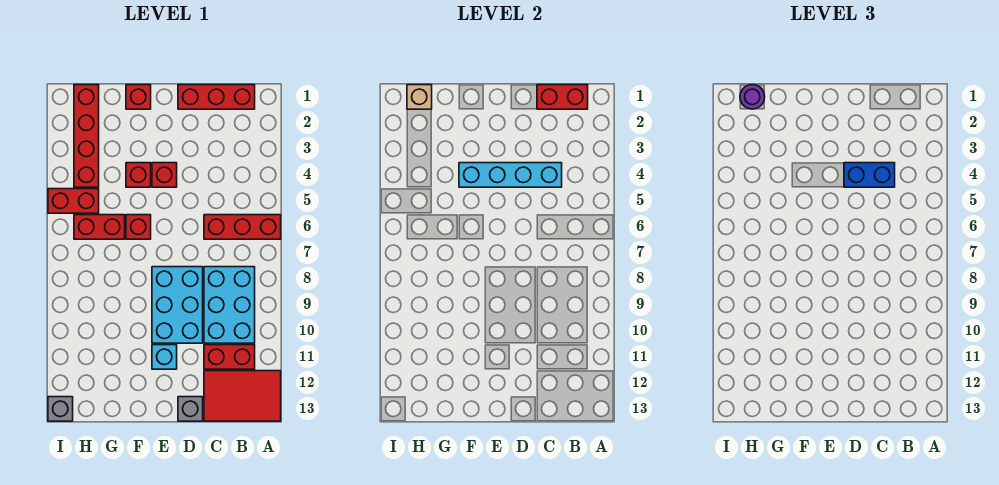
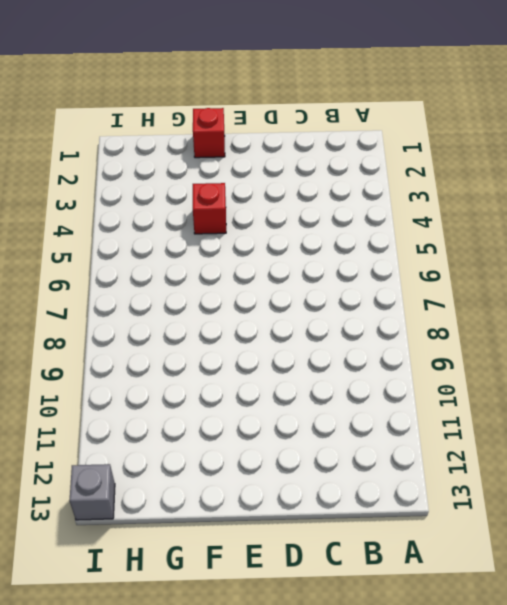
none -> red brick A6:C6 level 1
none -> red tile A12:C13 level 1
none -> red brick B1:D1 level 1

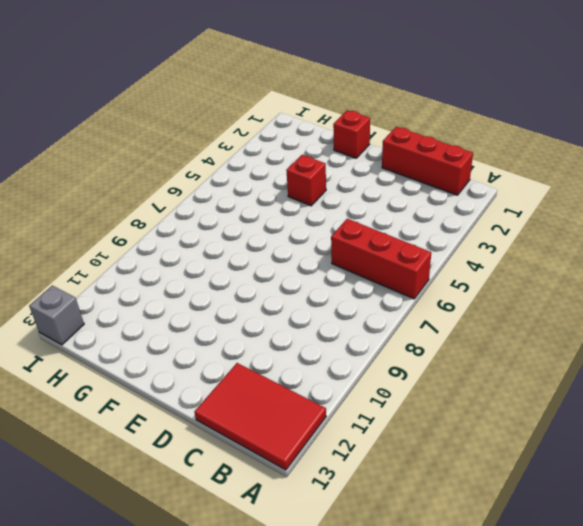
none -> cyan brick B8:C10 level 1
none -> red brick B11:C11 level 1
none -> cyan brick D8:E10 level 1

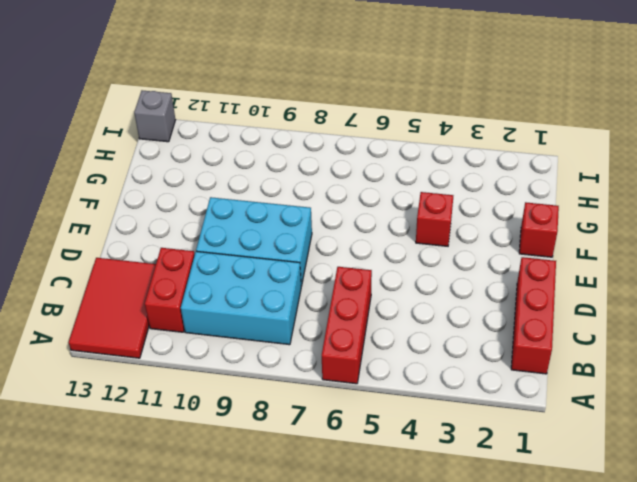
none -> grey brick D13 level 1
none -> red brick E4 level 1
none -> cyan brick E11 level 1

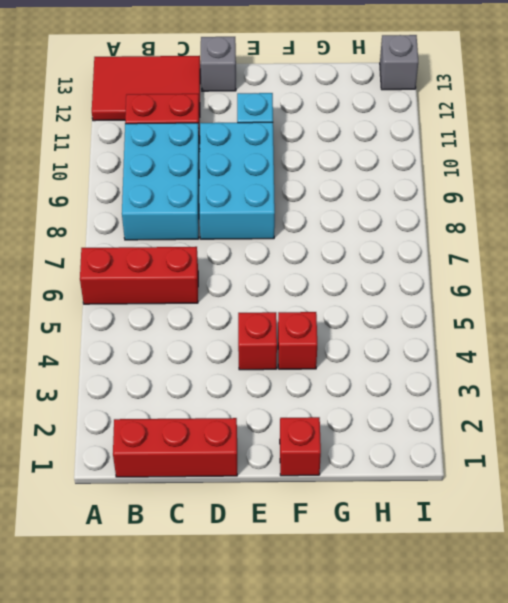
none -> red brick F6 level 1
none -> red brick G6:H6 level 1
none -> red brick H1:H4 level 1

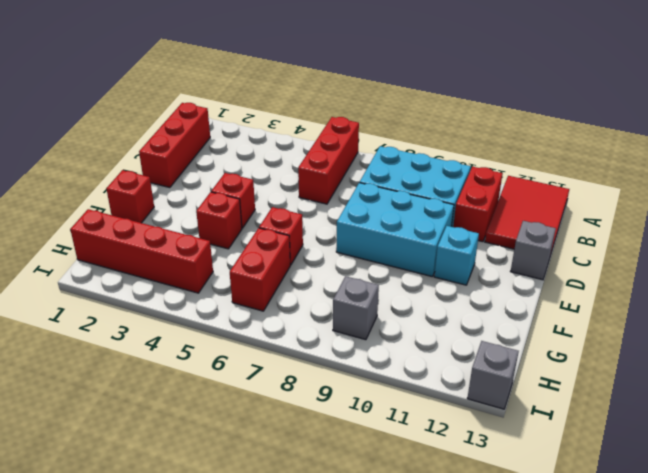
grey brick H9 level 1 -> none
none -> red brick H5:I5 level 1
none -> red brick B1:C1 level 2
none -> cyan brick C4:F4 level 2

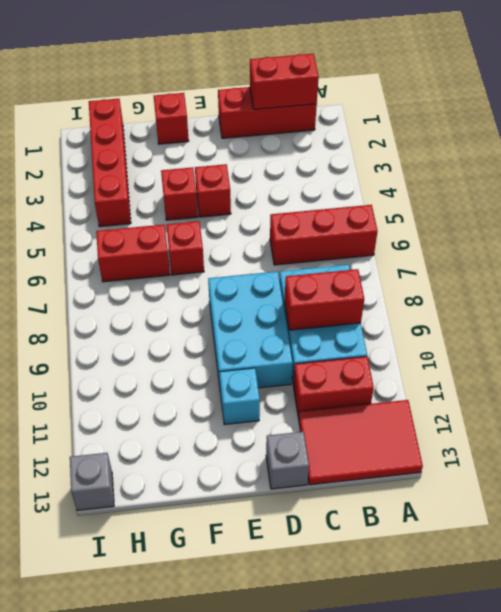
red brick B9:C9 level 2 -> red brick H5:I5 level 1
none -> cyan brick C4:F4 level 2
none -> tan brick H1 level 2
none -> blue brick C4:D4 level 3

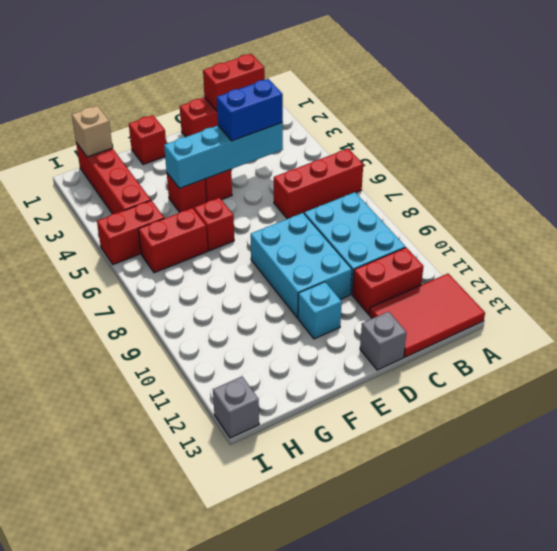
none -> purple round brick H1 level 3

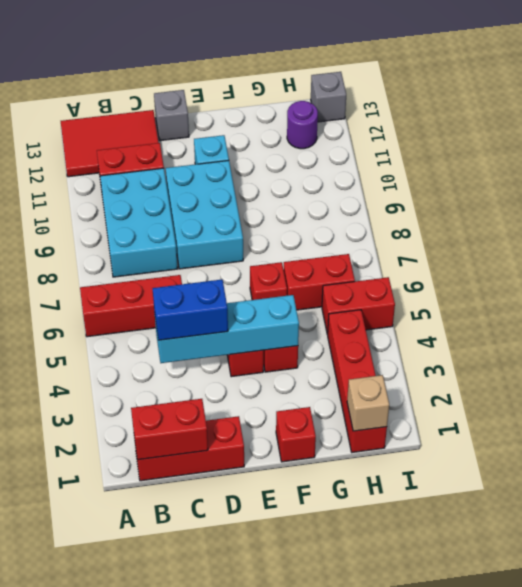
purple round brick H12 level 1 -> purple round brick H1 level 3

